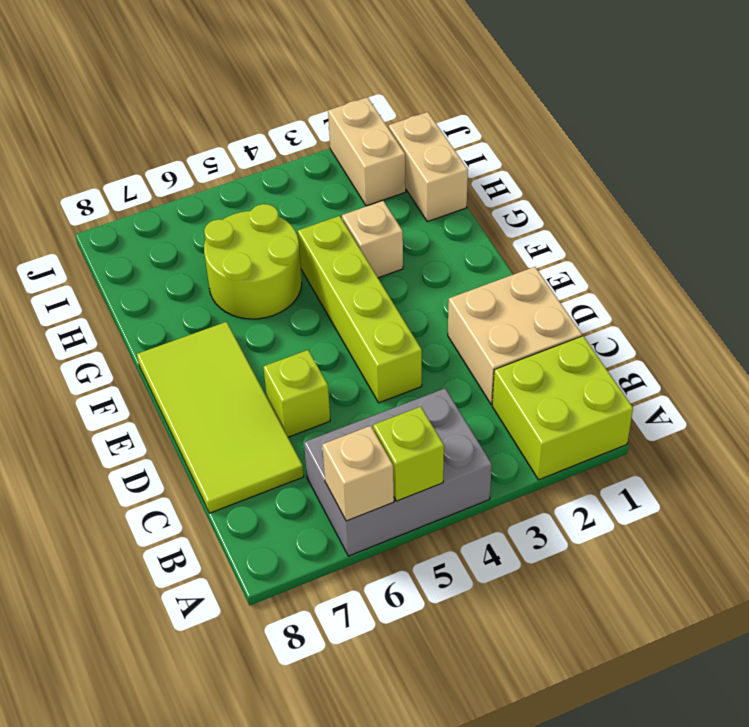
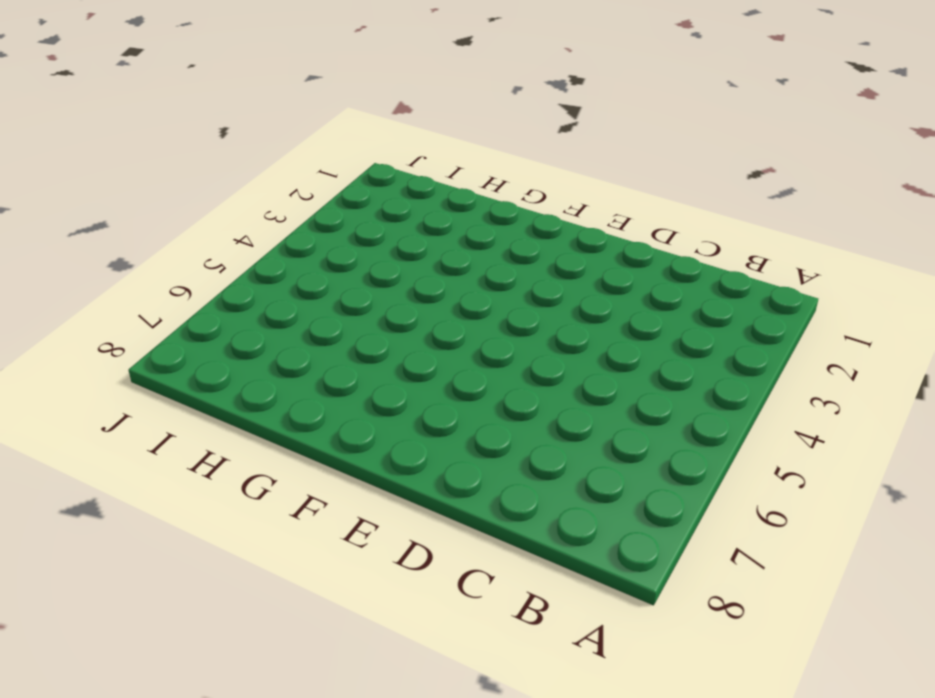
none -> lime brick A1:B2 level 1
none -> grey brick A4:B6 level 1
none -> tan brick C1:D2 level 1

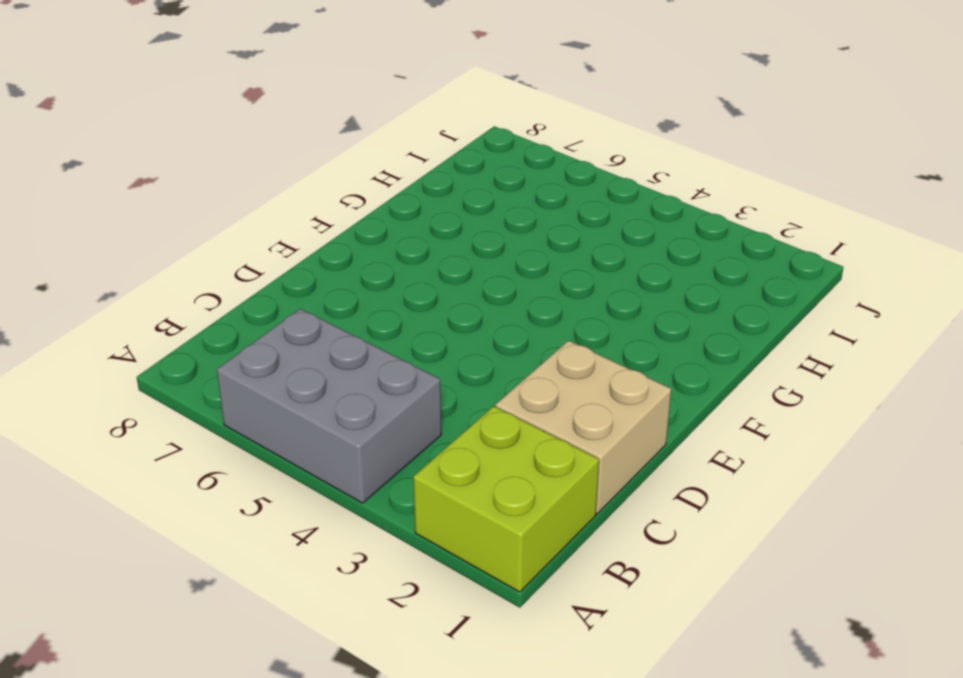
none -> lime tile C7:F8 level 1
none -> lime brick D4:G4 level 1
none -> lime brick D6 level 1

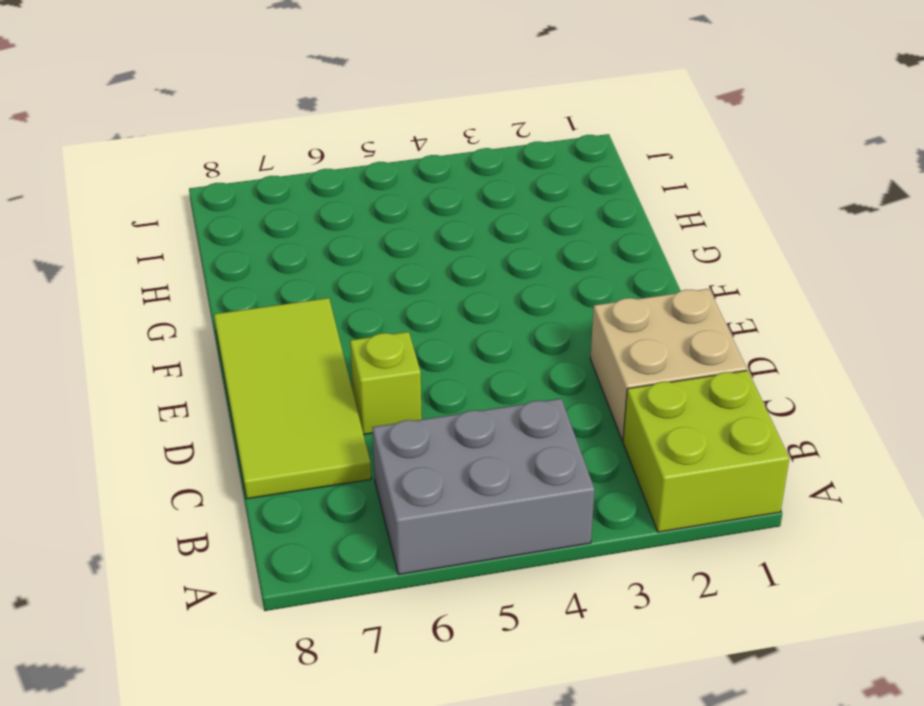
none -> lime brick D4:G4 level 1
none -> tan brick G3 level 1
none -> lime round brick G5:H6 level 1

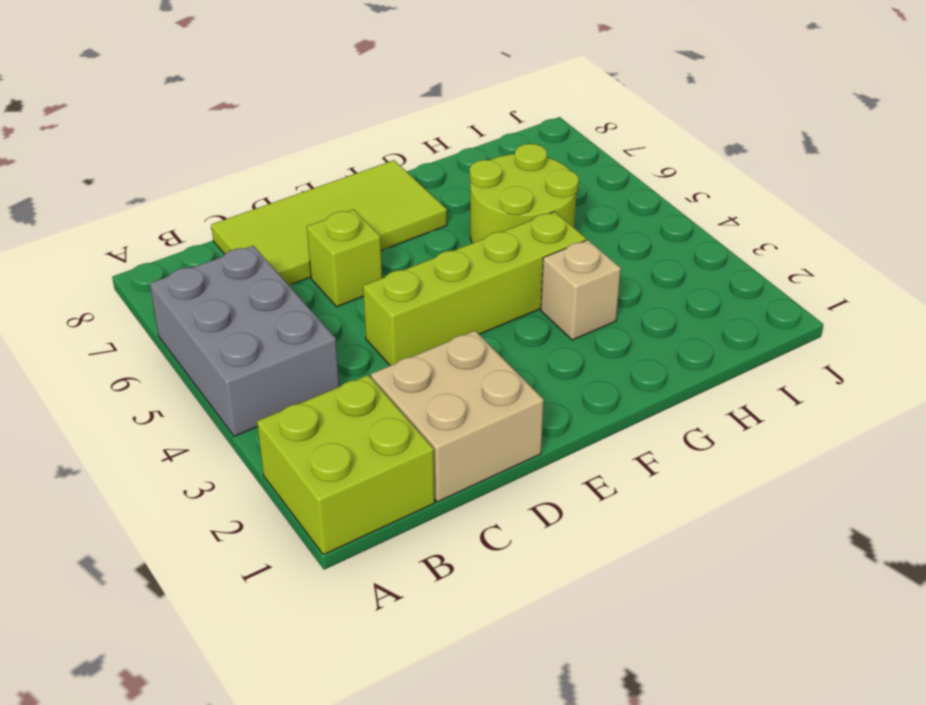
none -> tan brick H1:I1 level 1
none -> tan brick I2:J2 level 1
none -> lime brick A5 level 2

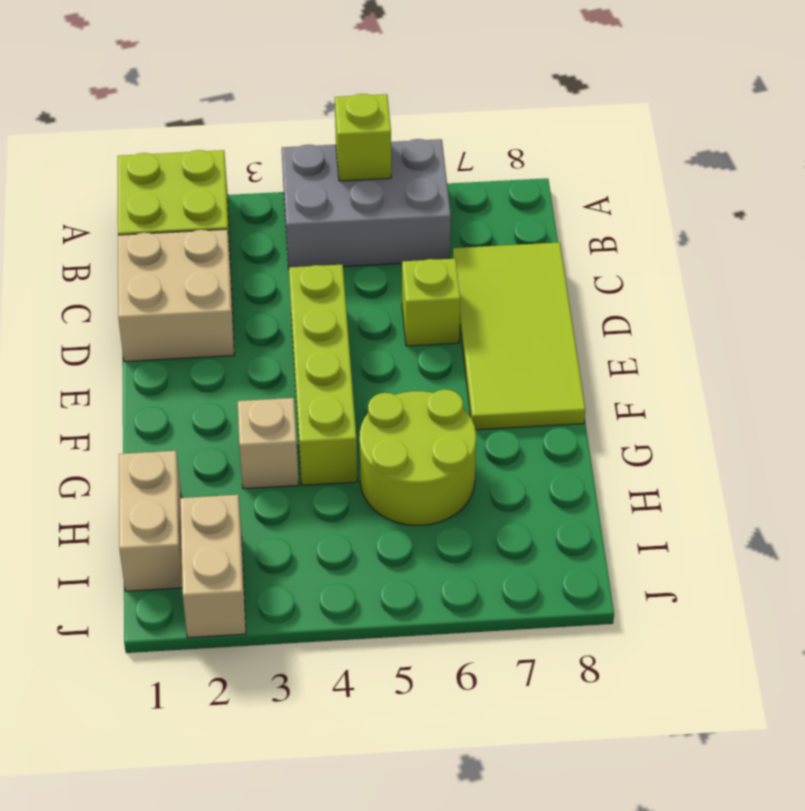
none -> tan brick A6 level 2

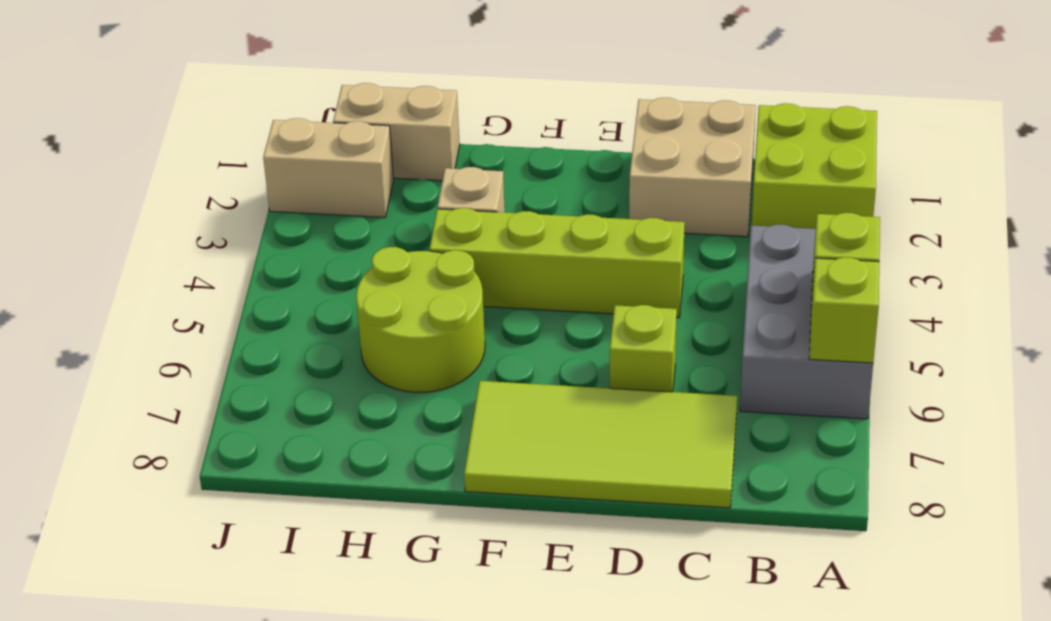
lime brick A6 level 2 -> tan brick A6 level 2

